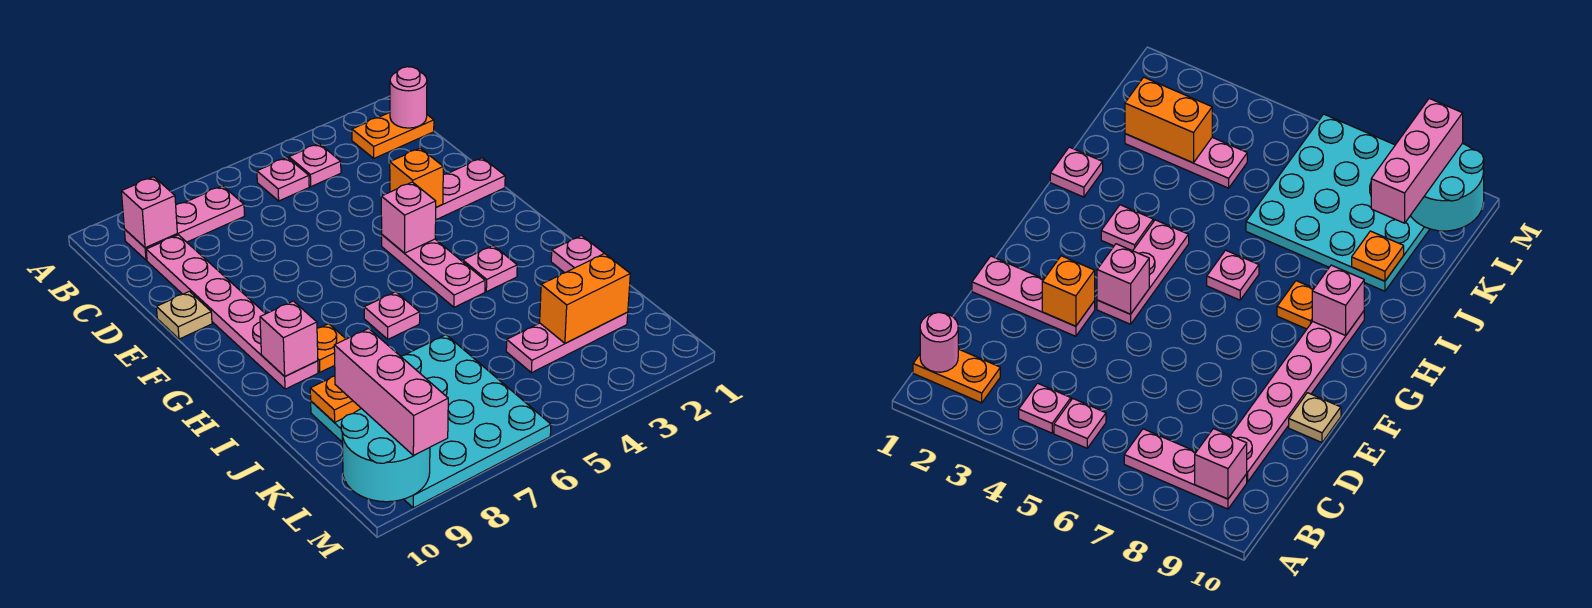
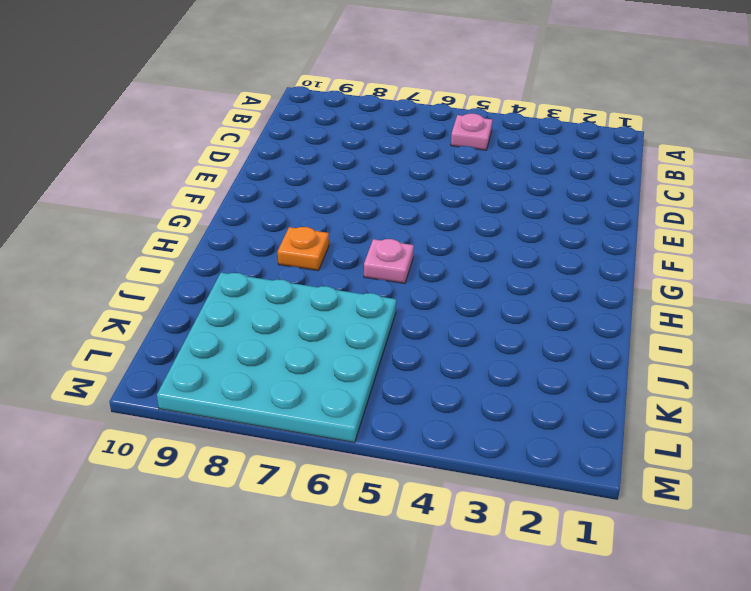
none -> orange plate B1:B2 level 1
none -> pink plate B4 level 1
none -> pink plate B7:B9 level 1

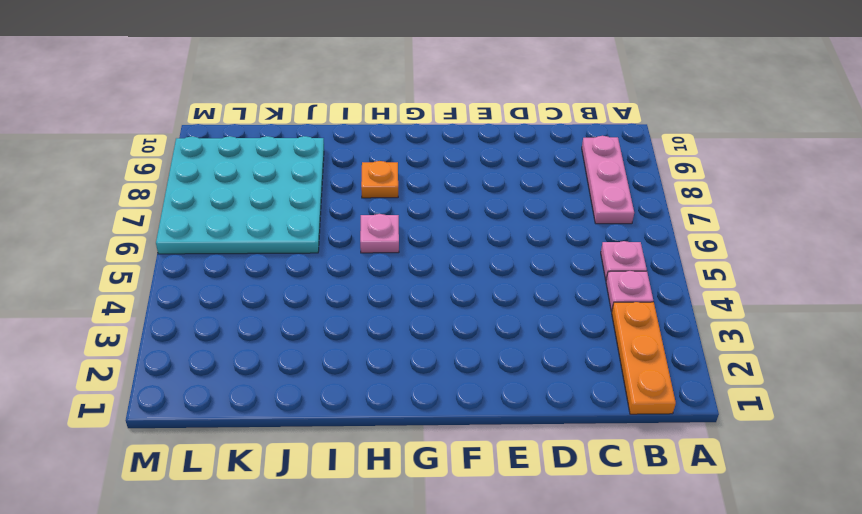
orange plate B1:B3 level 1 -> orange plate B1:B2 level 1
none -> pink plate C9:H9 level 1
none -> pink plate E1:E3 level 1
none -> tan plate E10 level 1

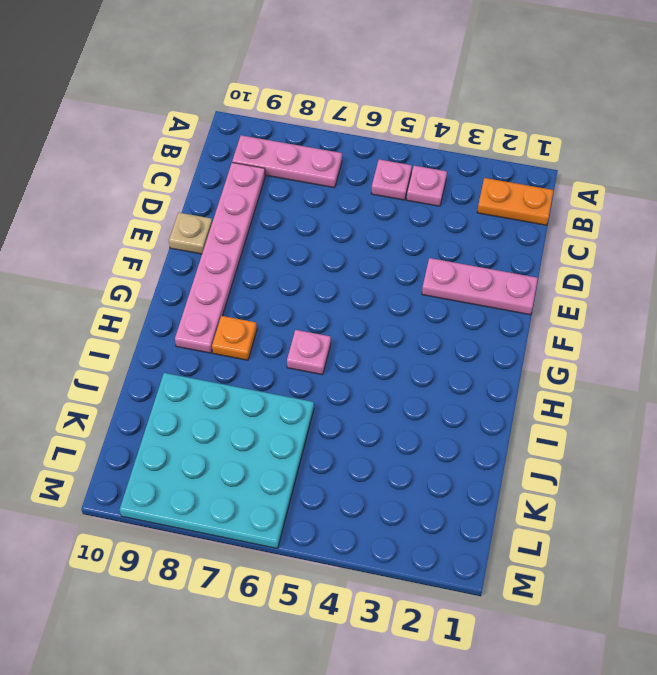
none -> pink plate F4:H4 level 1
none -> pink plate H3 level 1
none -> pink plate I1 level 1

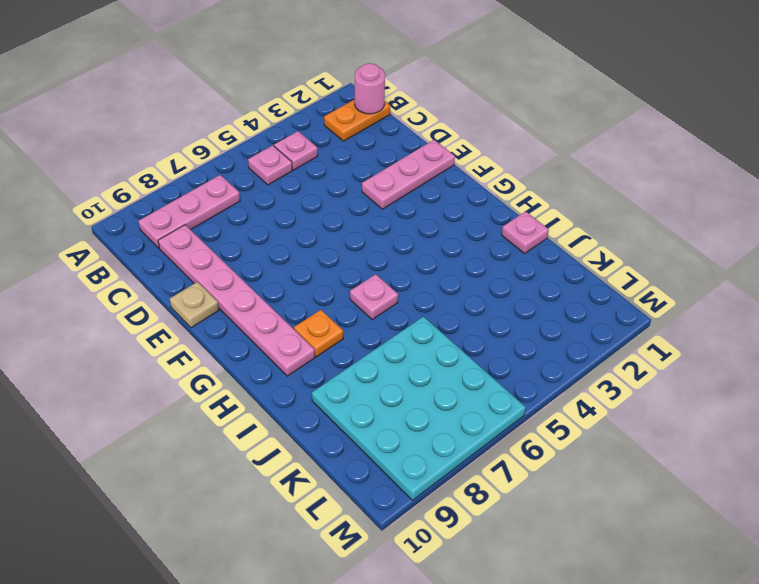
none -> pink plate F4:H4 level 1
none -> pink plate H3 level 1
none -> pink plate K2:K4 level 1

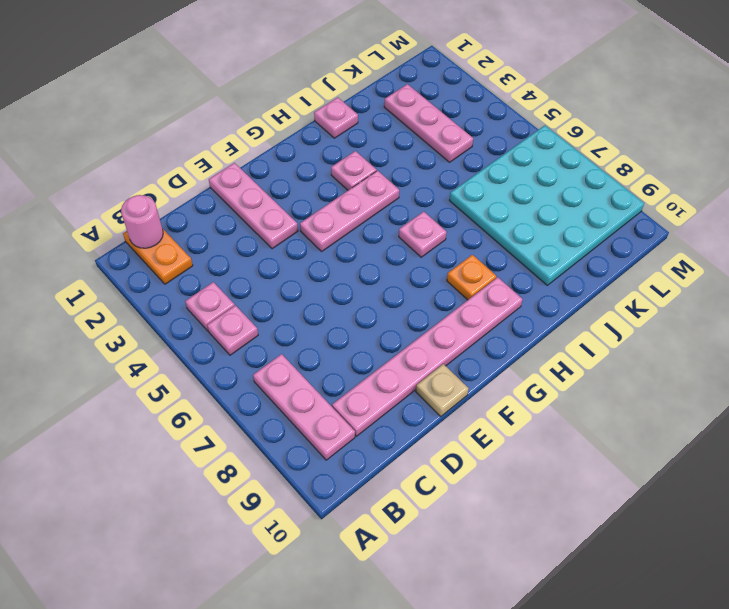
none -> pink brick B9 level 2
none -> orange brick E3 level 2
none -> pink brick F4 level 2

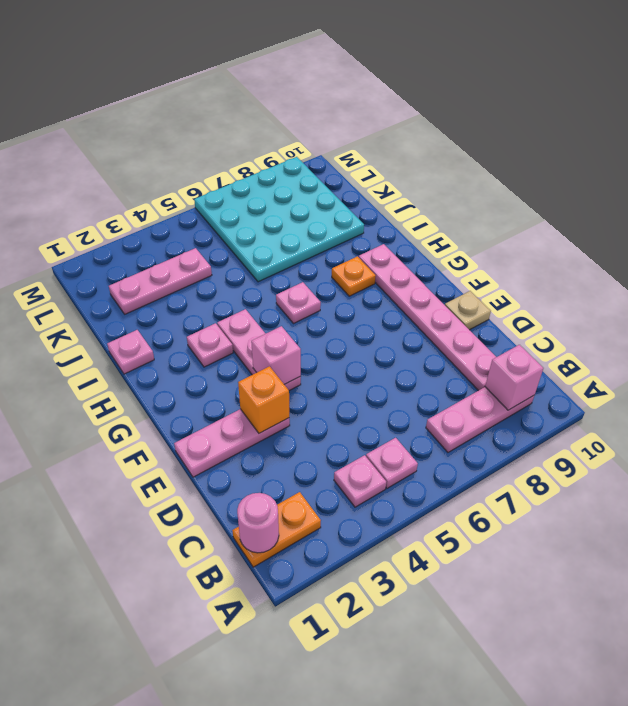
none -> pink brick H9 level 2
none -> orange plate J9 level 2
none -> orange brick K2:K3 level 2

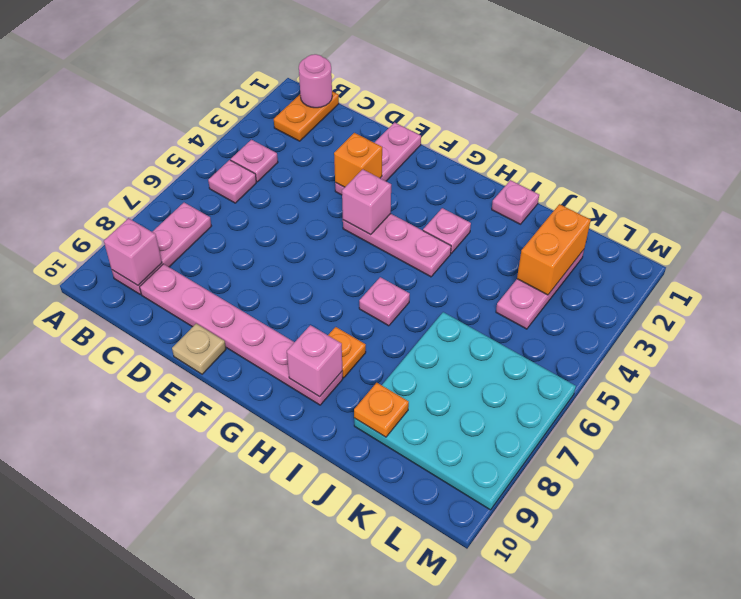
none -> cyan round brick L9:M10 level 2
none -> pink brick K9:M9 level 3

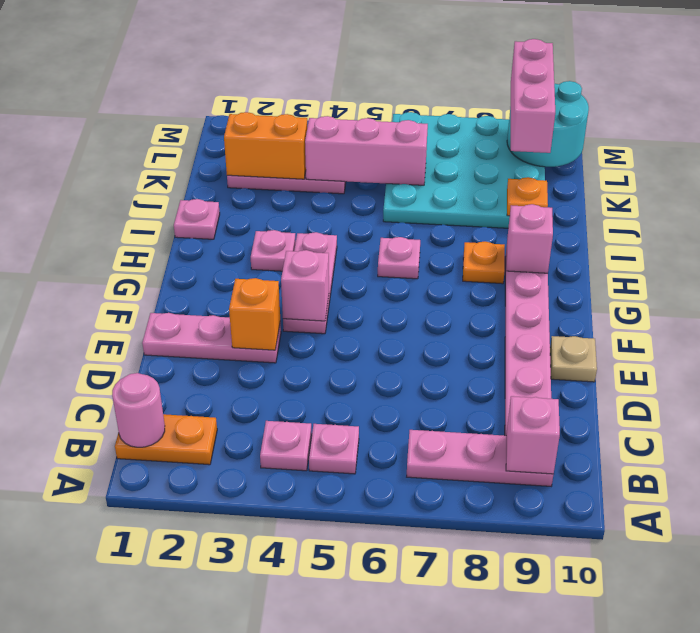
pink brick K4:K6 level 2 -> none

